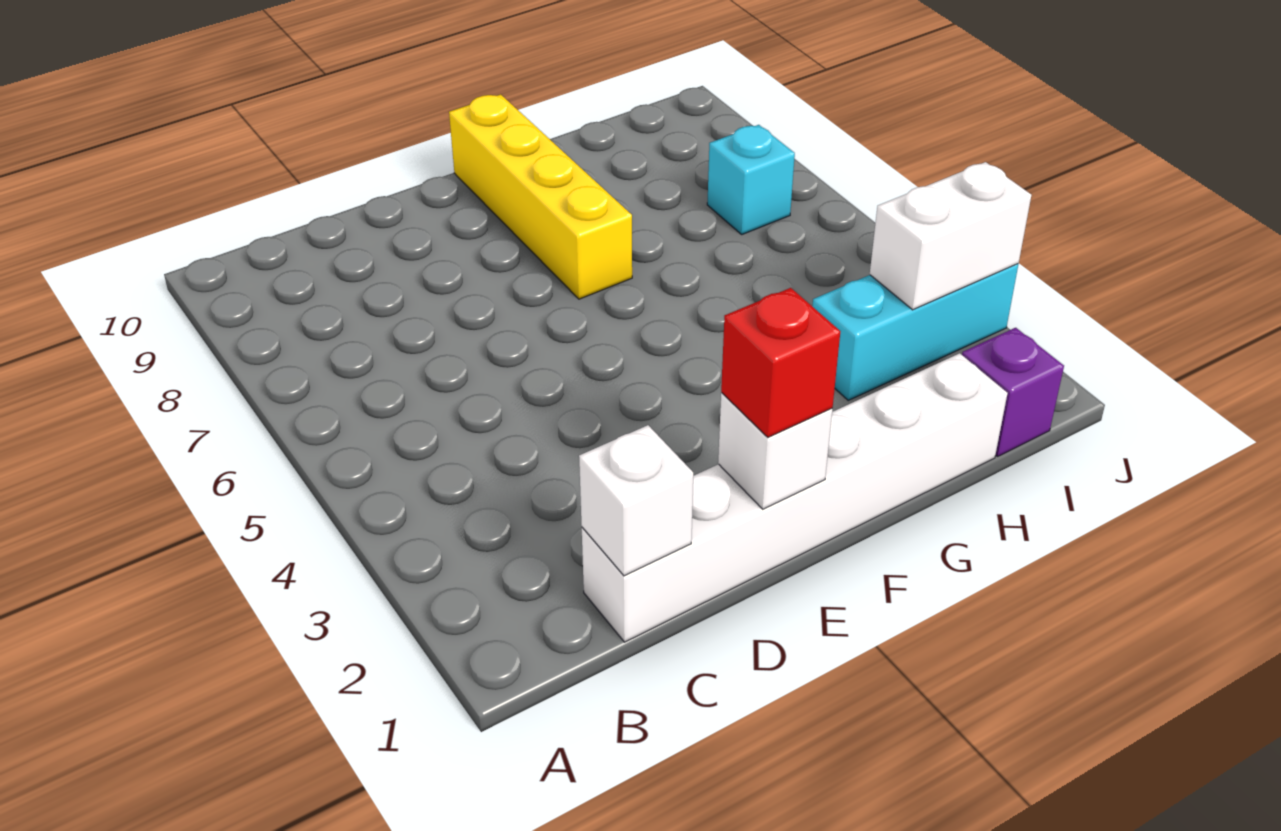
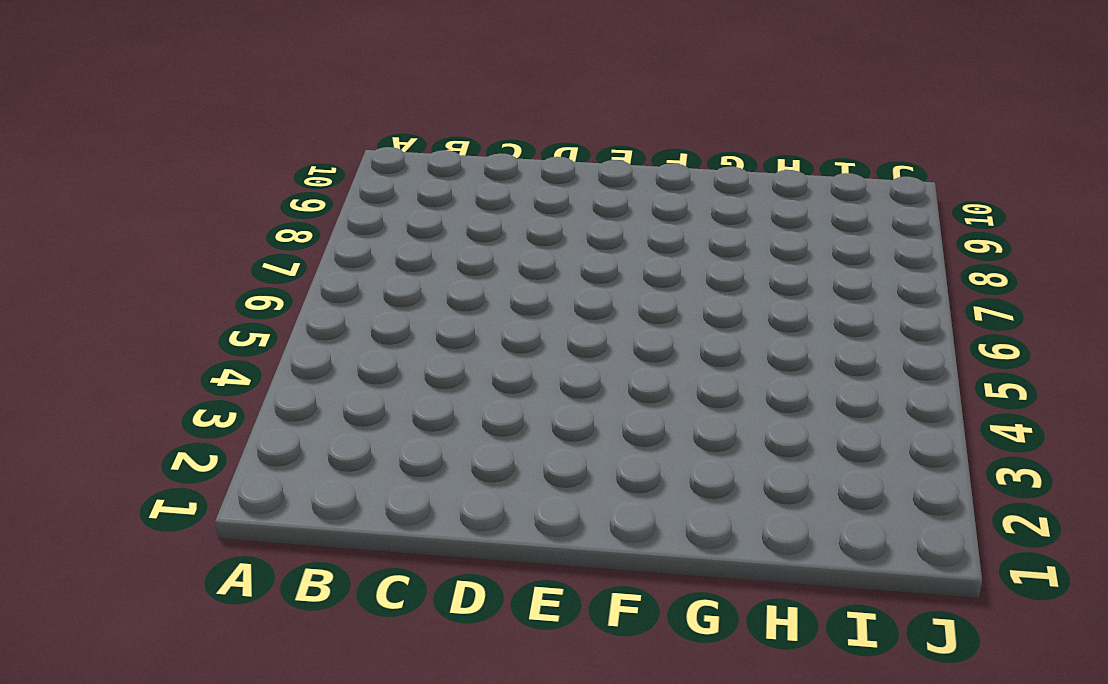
none -> white brick C1:H1 level 1
none -> yellow brick F7:F10 level 1

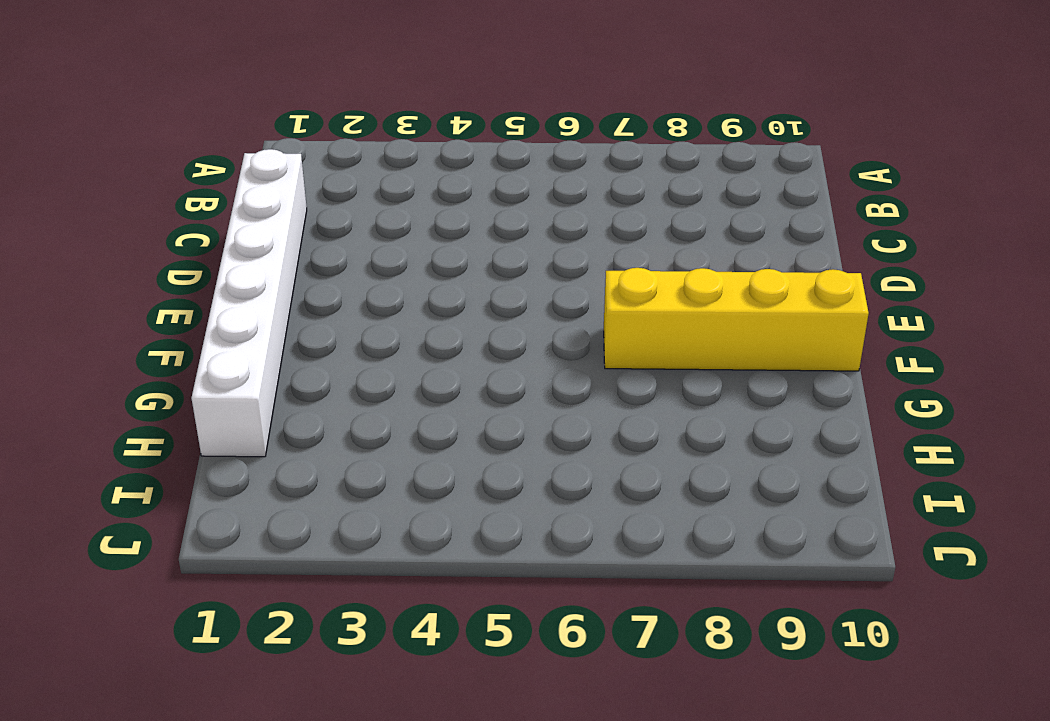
none -> cyan brick H3:J3 level 1
none -> purple brick I1 level 1

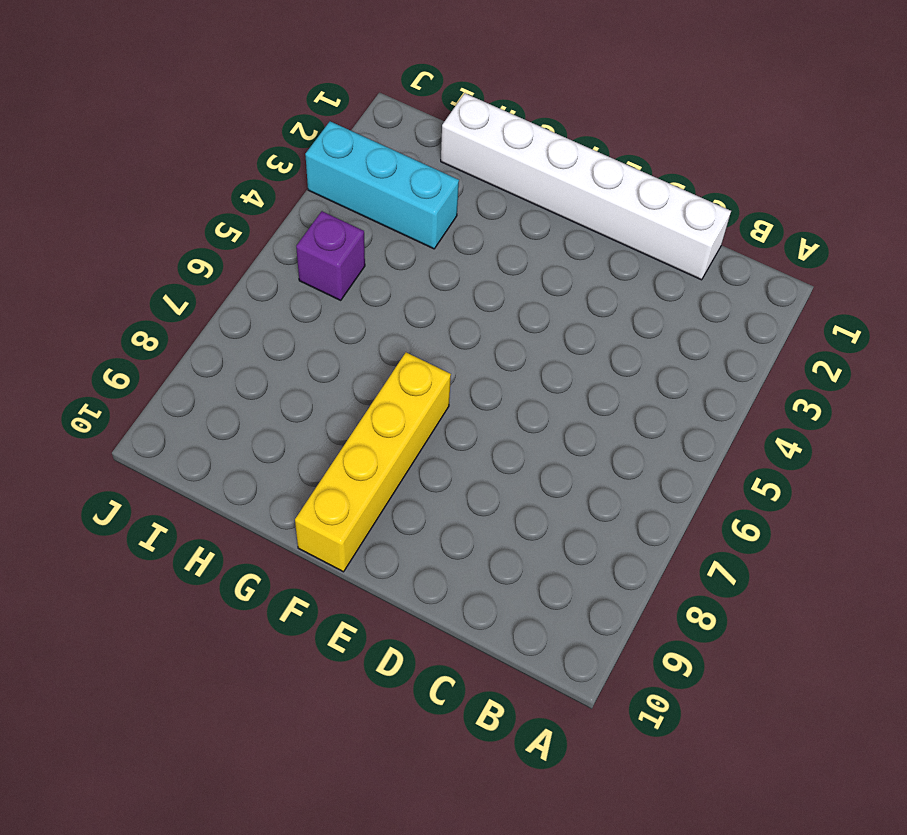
purple brick I5 level 1 -> purple brick I1 level 1
none -> cyan brick I7 level 1
none -> white brick C1 level 2

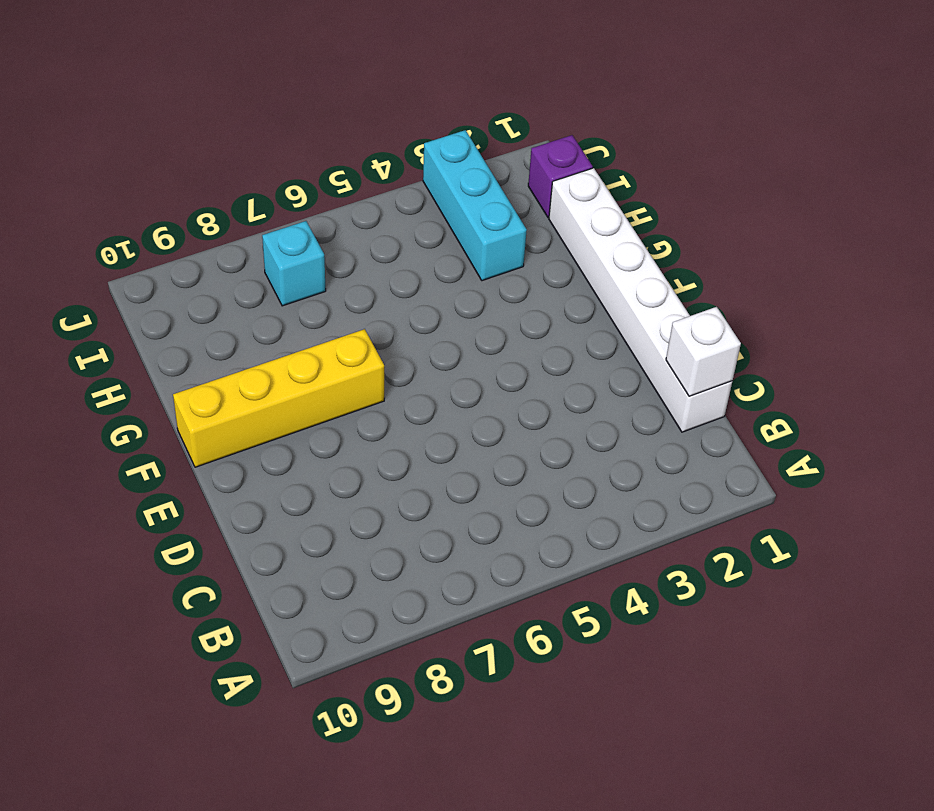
none -> white brick E1 level 2
none -> white brick I3:J3 level 2

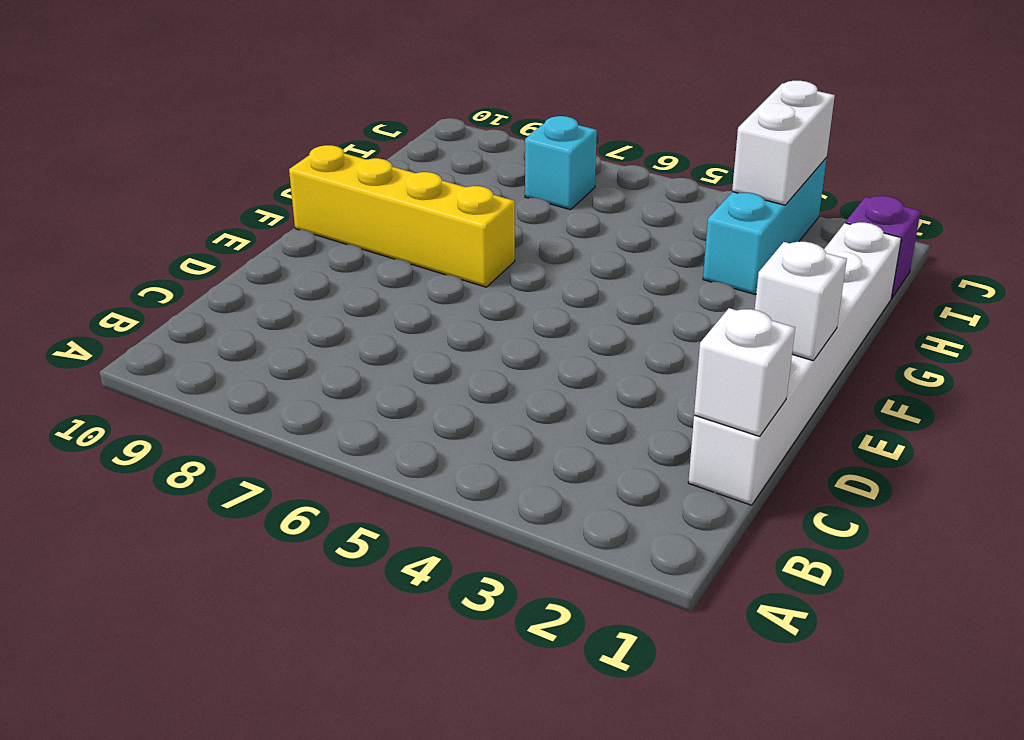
none -> red brick E1 level 3

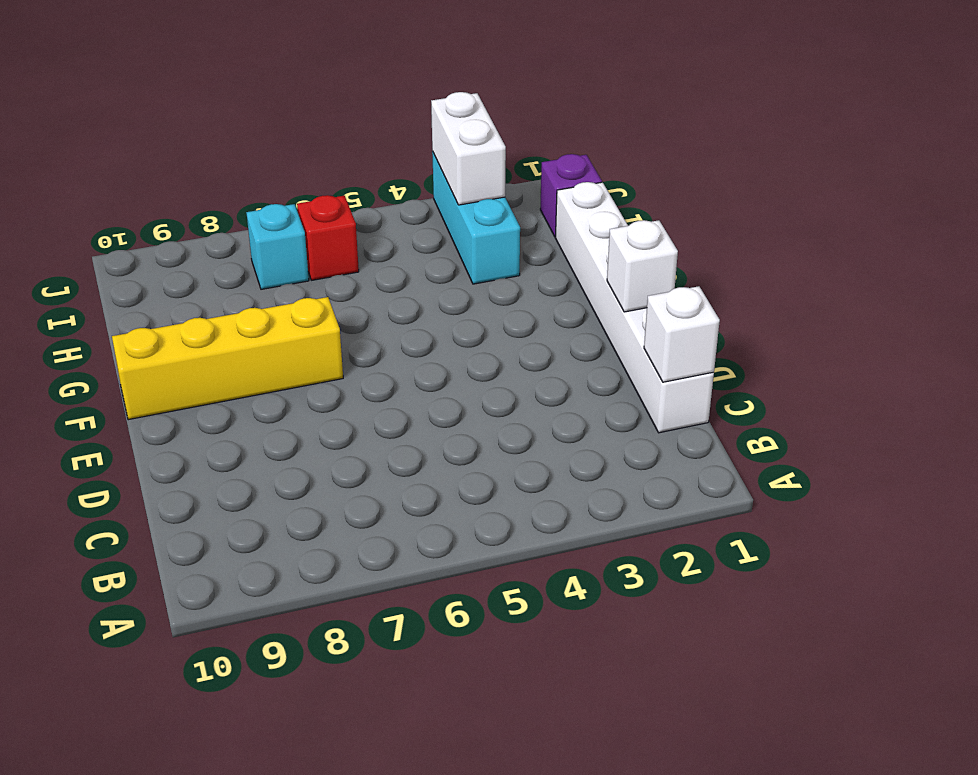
red brick I6 level 1 -> red brick E1 level 3

